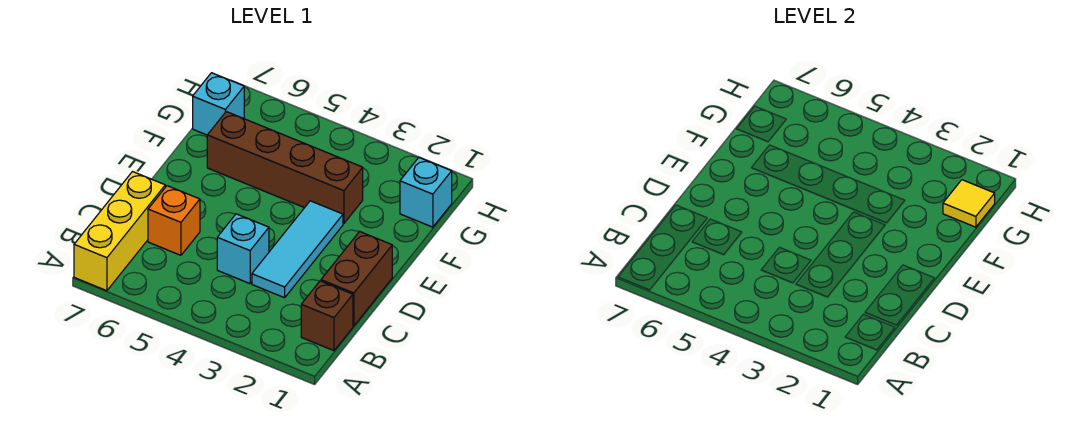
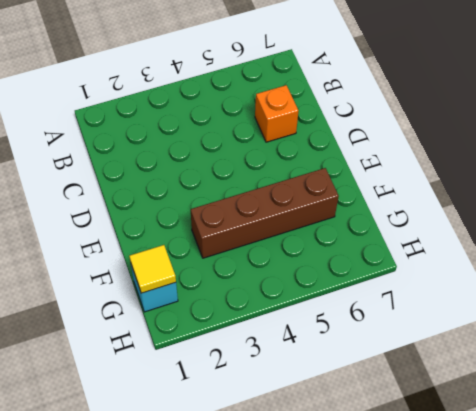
none -> yellow brick A7:C7 level 1
none -> brown brick B1 level 1

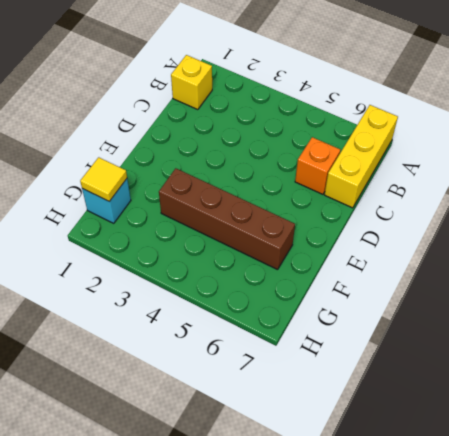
yellow brick B1 level 1 -> brown brick B1 level 1
none -> brown brick C1:D1 level 1
none -> cyan tile C3:E3 level 1

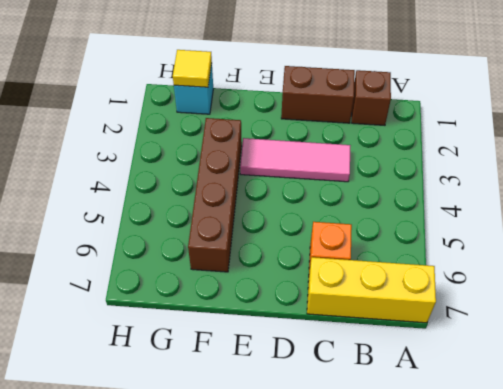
pink tile C3:E3 level 1 -> cyan tile C3:E3 level 1
none -> cyan brick C4 level 1
none -> cyan brick G7 level 1

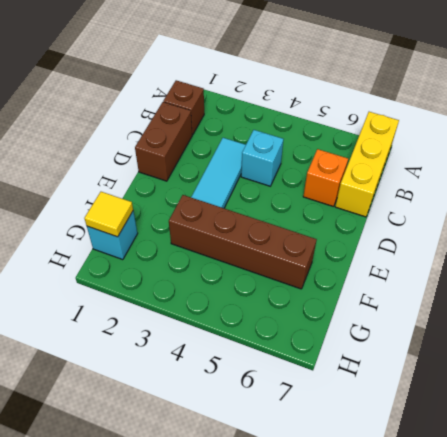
none -> cyan brick G7 level 1

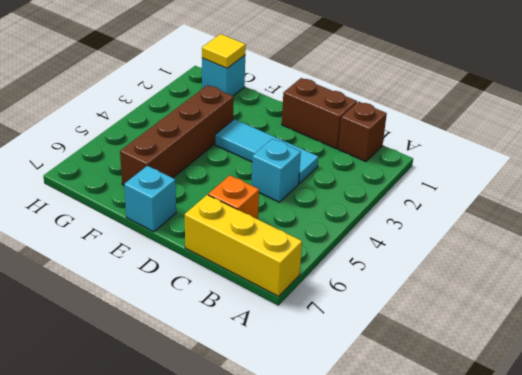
cyan brick E7 level 1 -> cyan brick G7 level 1

